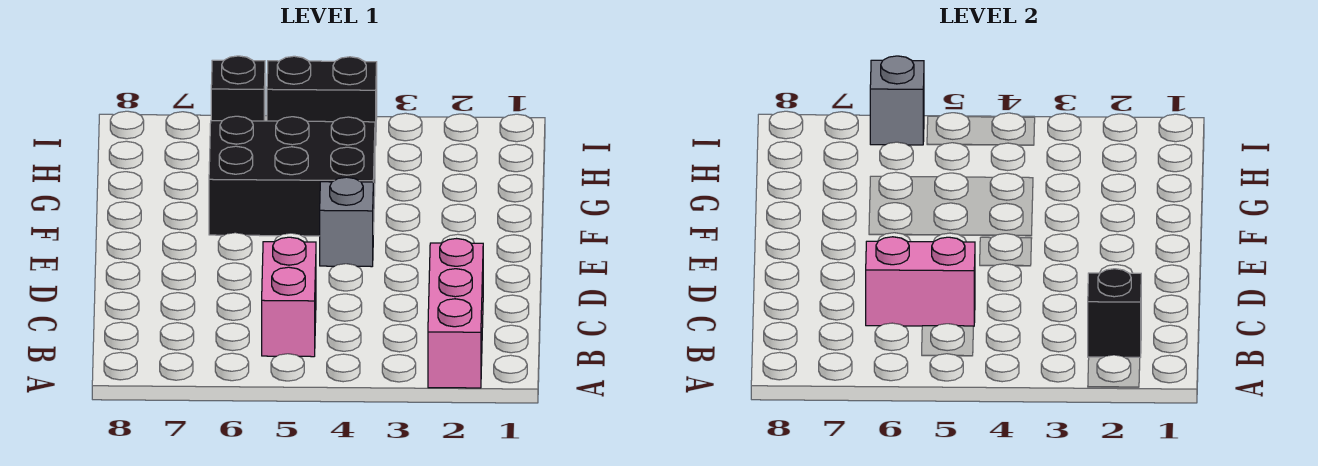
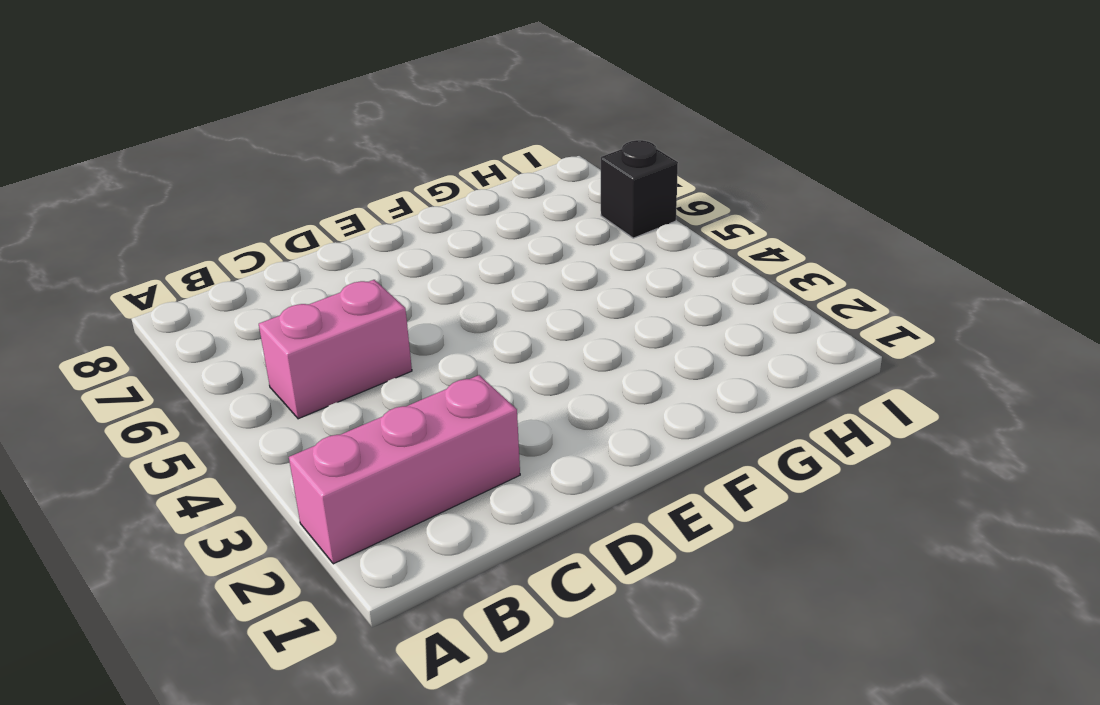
none -> grey brick E4 level 1
none -> black brick F4:G6 level 1

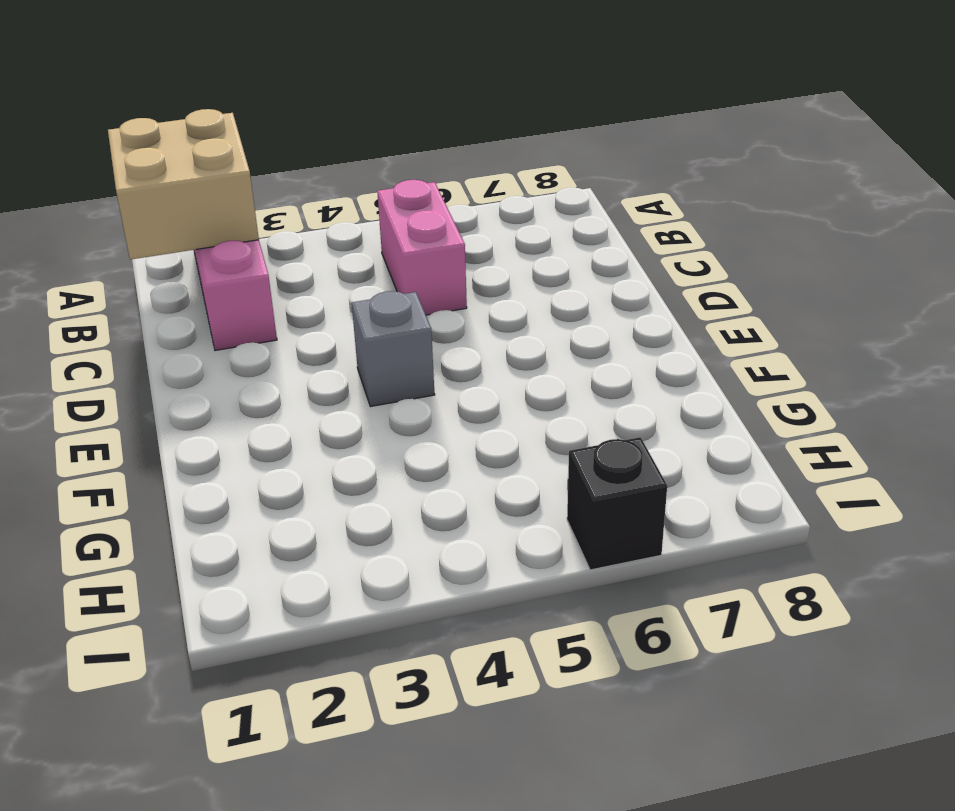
tan brick A1:B2 level 2 -> black brick B2 level 2
none -> black brick F4:G6 level 1
none -> black brick I4:I5 level 1

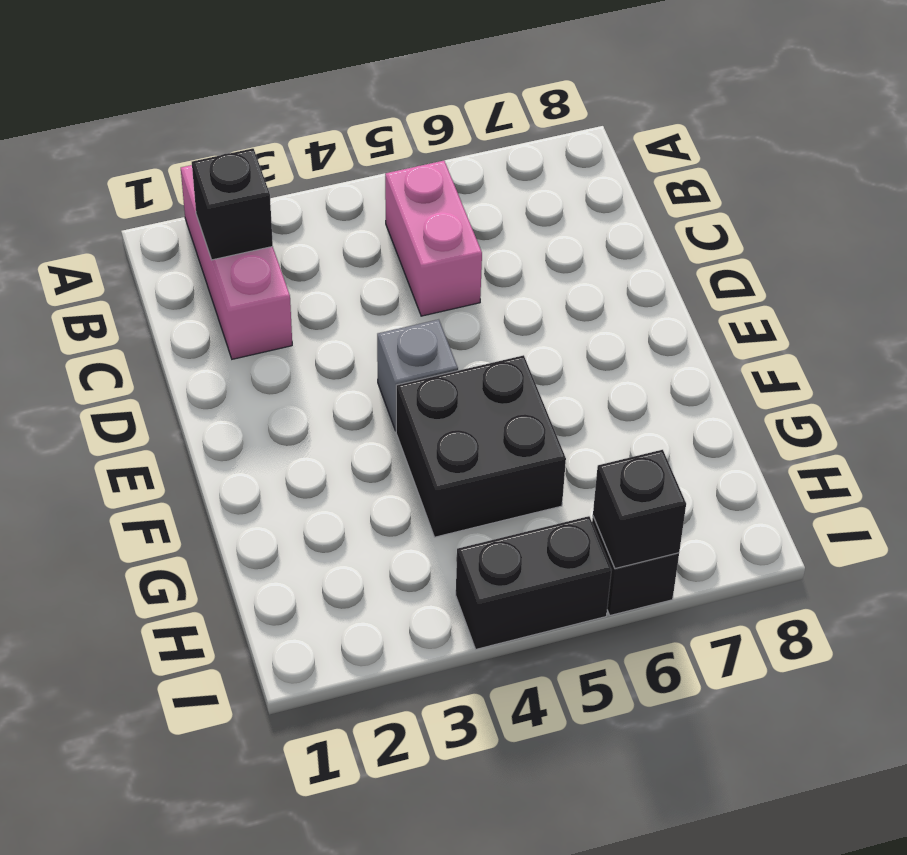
black brick F4:G5 level 1 -> black brick F4:G6 level 1
black brick I6 level 2 -> grey brick I6 level 2
none -> pink brick C5:C6 level 2

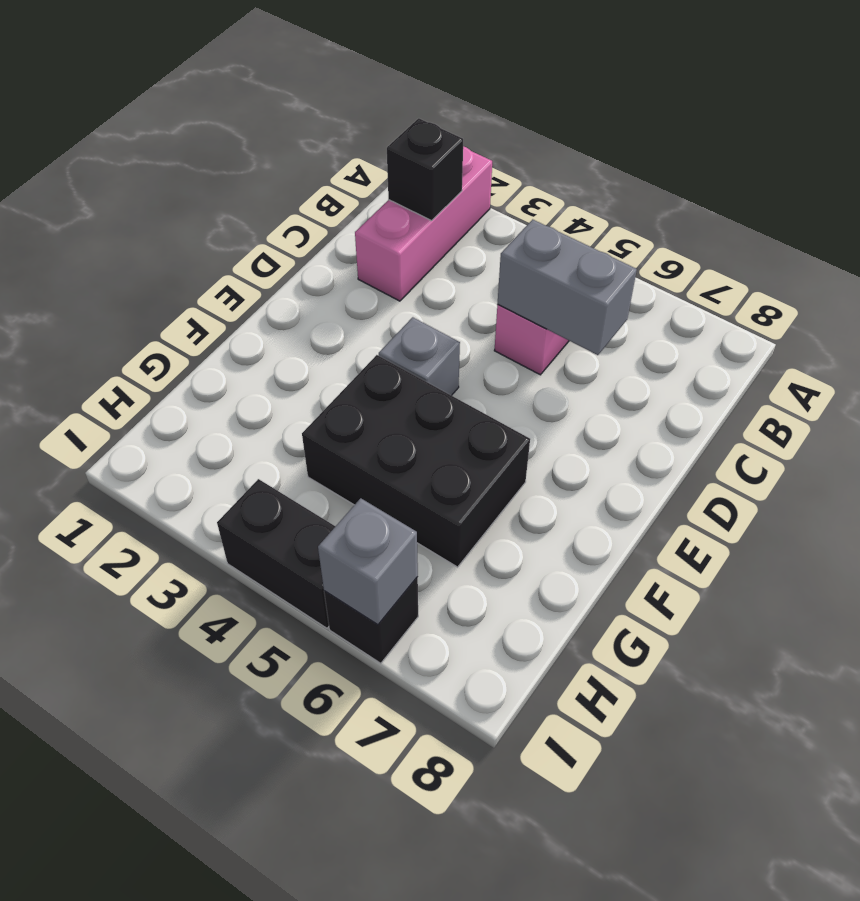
grey brick C5:C6 level 2 -> pink brick C5:C6 level 2

